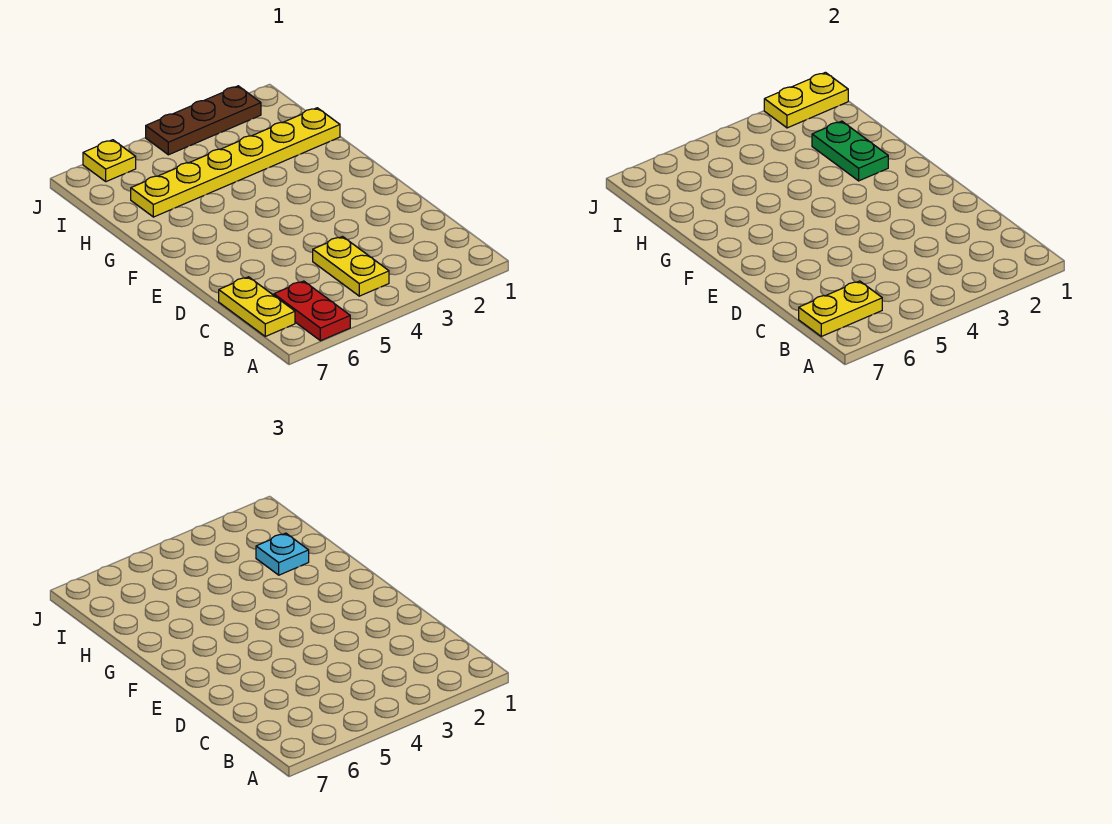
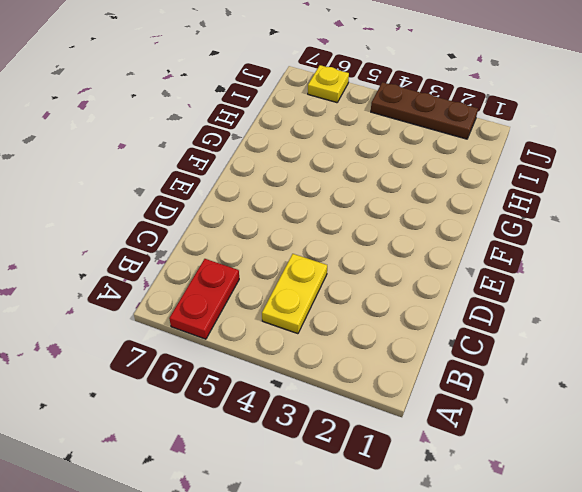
none -> yellow plate B7:C7 level 1
none -> yellow plate H1:H6 level 1

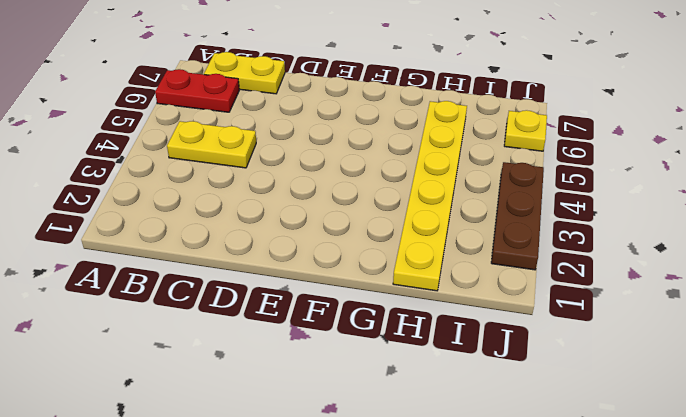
none -> yellow plate B6:B7 level 2
none -> green plate G2:H2 level 2

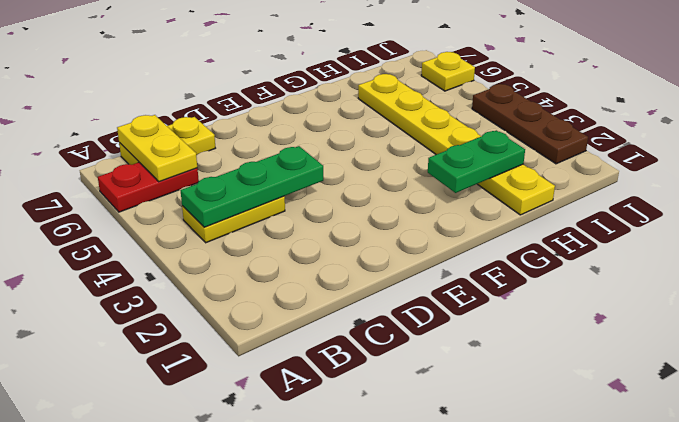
green plate B4:D4 level 2 -> none
none -> yellow plate J1:J2 level 2
none -> cyan plate H2 level 3

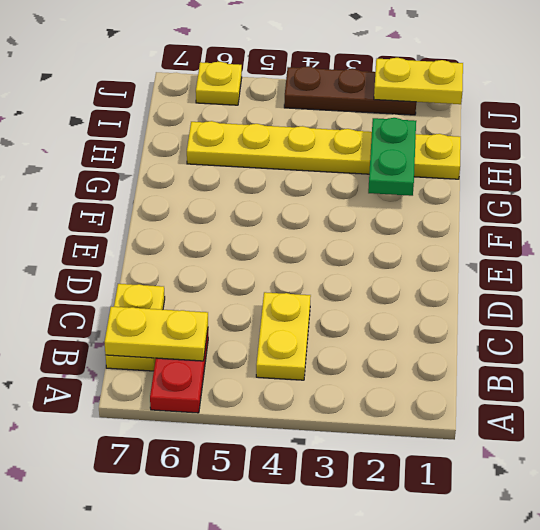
none -> cyan plate H2 level 3

